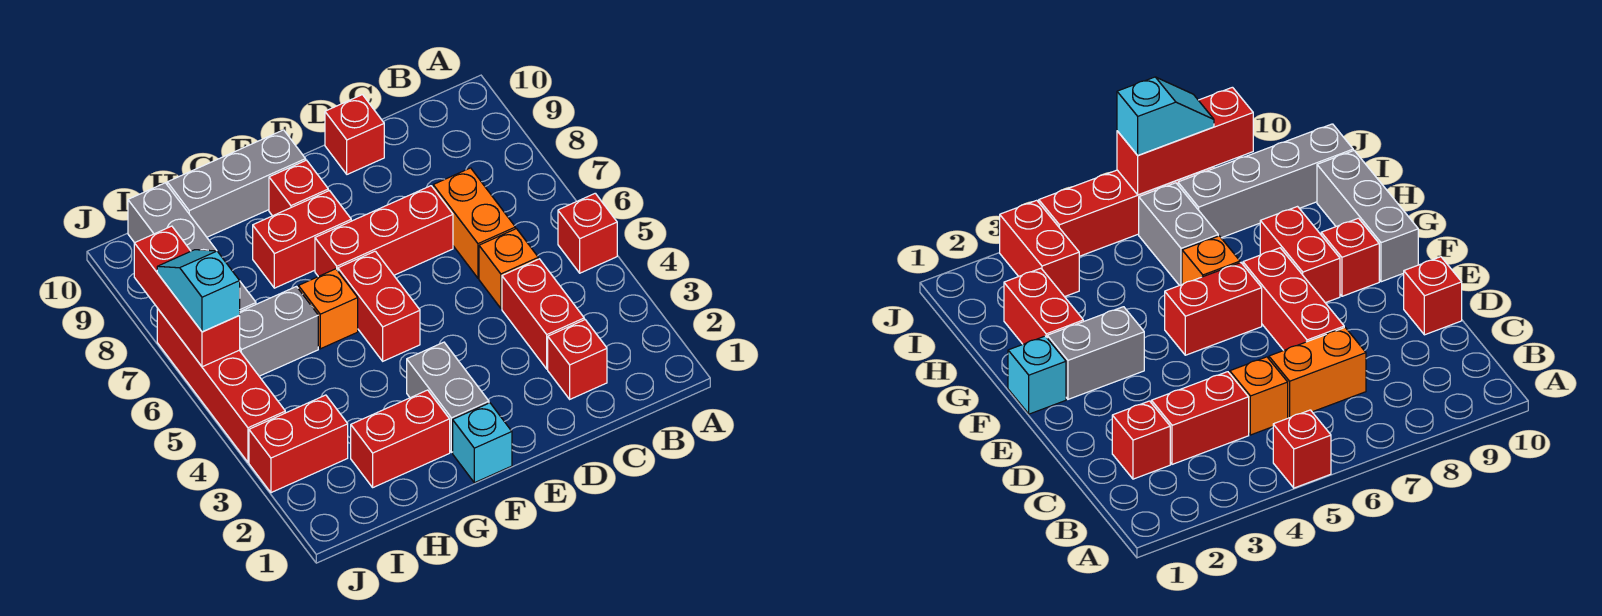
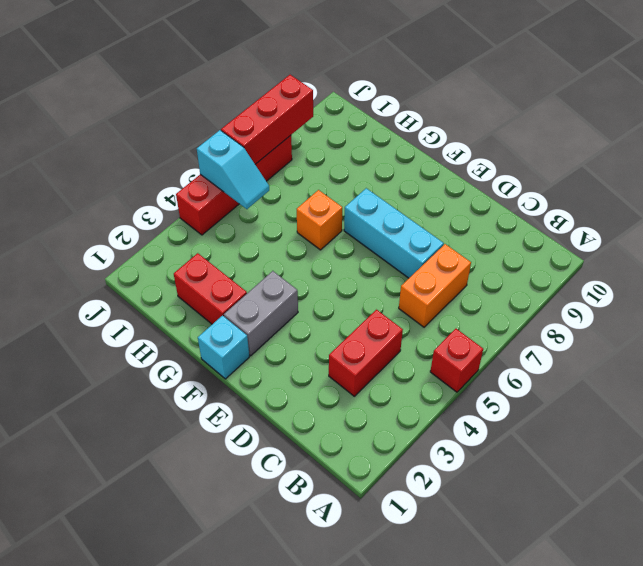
cyan brick D7:F7 level 1 -> red brick D7:F7 level 1
cyan slope I5:J5 level 2 top J -> cyan slope J6:J7 level 3 top 6
none -> red brick C2 level 1
none -> orange brick C5 level 1
none -> red brick D10 level 1

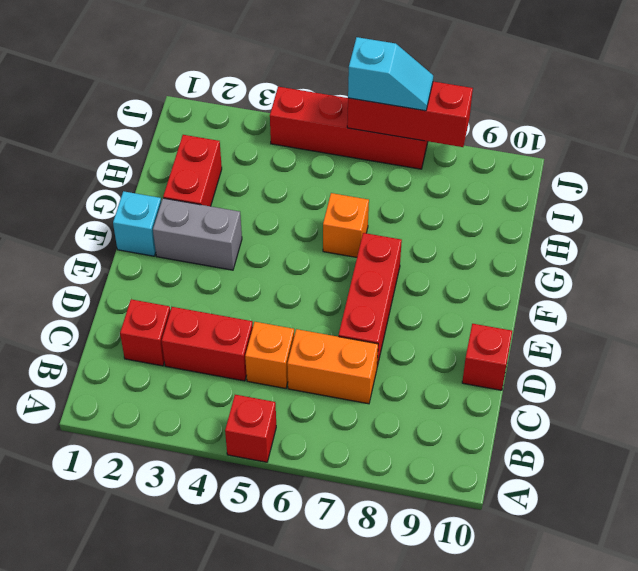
none -> red brick F5:F6 level 1
none -> red brick F8:G8 level 1
none -> red brick F9 level 1

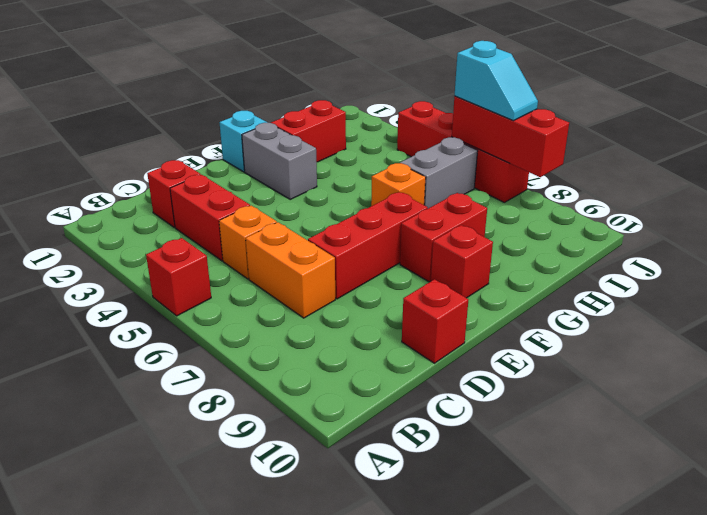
none -> red brick F5:F6 level 1
none -> grey brick F10:H10 level 1
none -> red brick I3:J3 level 1

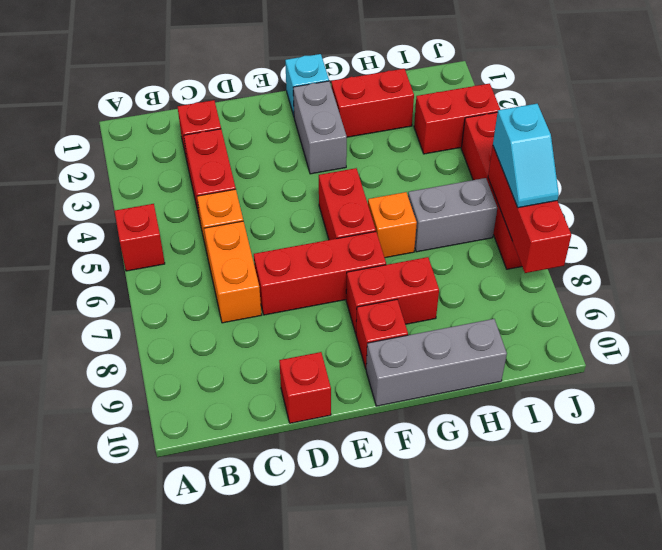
none -> grey brick I7:I10 level 1

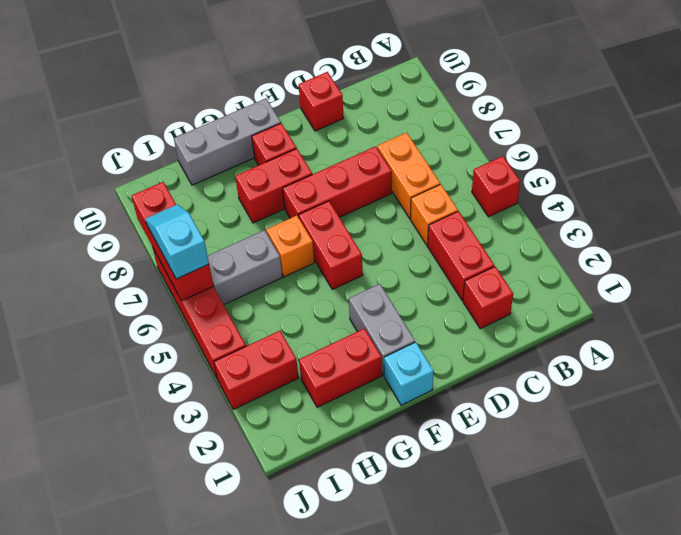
none -> grey brick I7:I10 level 1

